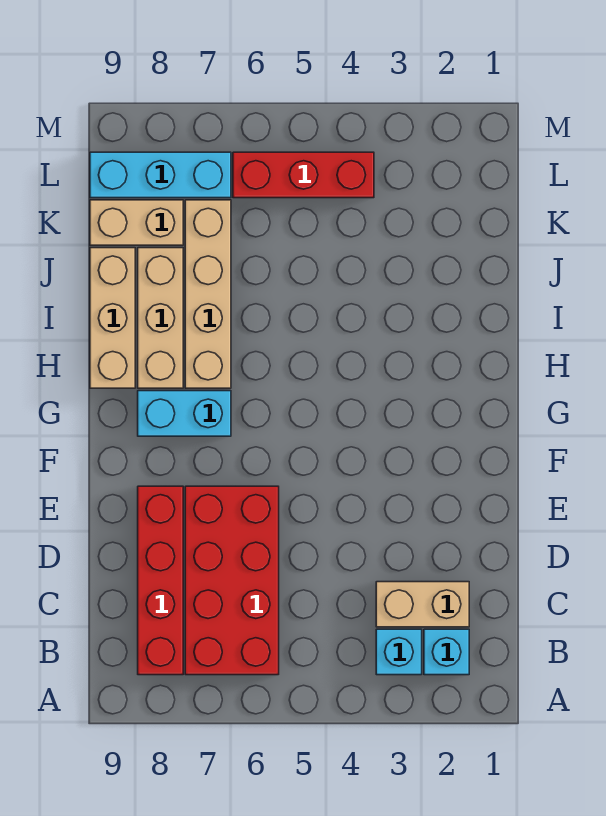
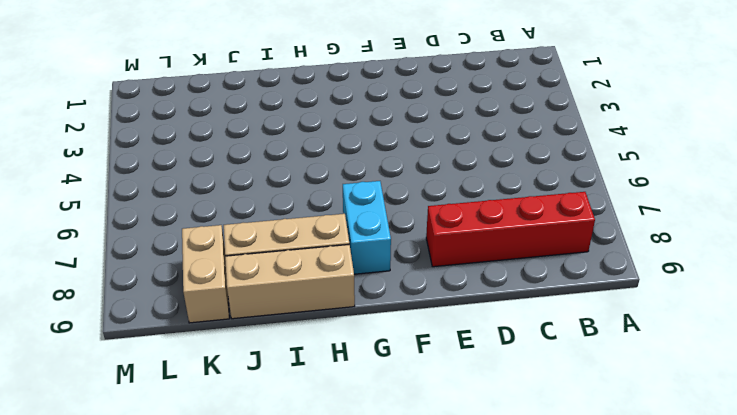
none -> cyan brick B2 level 1
none -> cyan brick B3 level 1
none -> red brick B6:E7 level 1

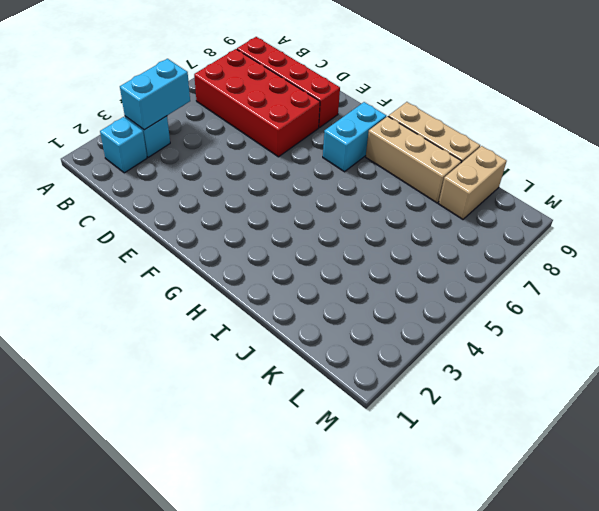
cyan brick B3:B4 level 2 -> none
none -> tan brick C2:C3 level 1
none -> tan brick H7:K7 level 1
none -> red brick L4:L6 level 1

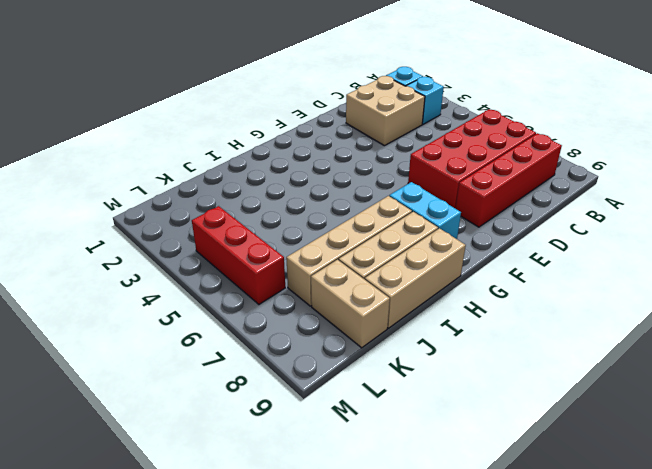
tan brick C2:D3 level 1 -> tan brick C2:C3 level 1
none -> cyan brick L7:L9 level 1

